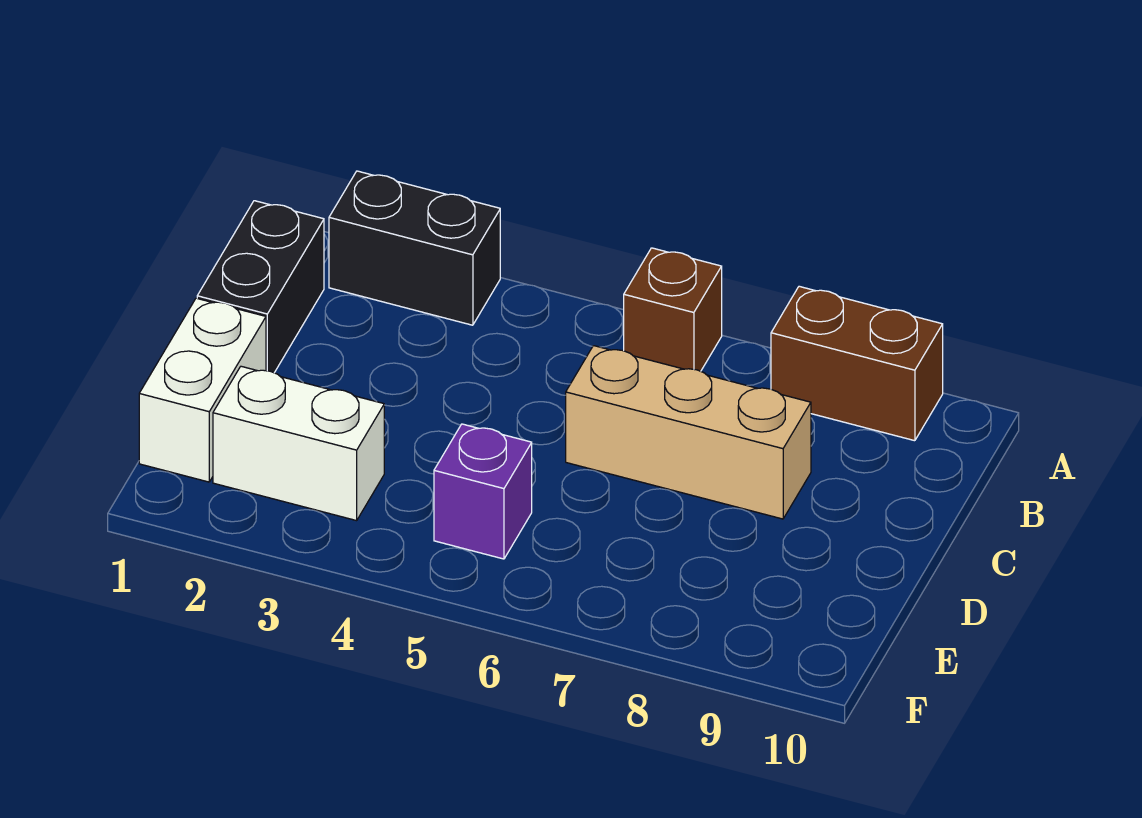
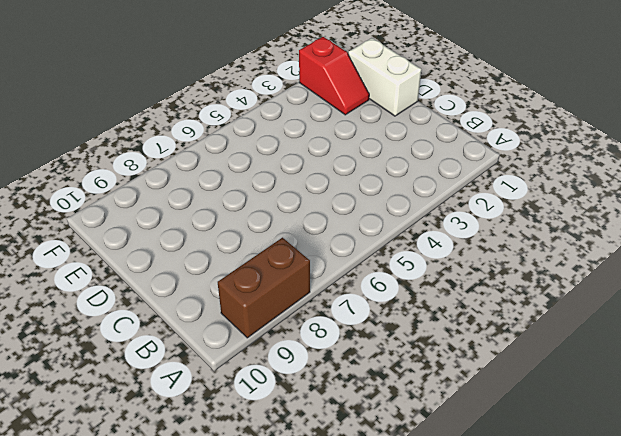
red slope E2:F2 level 1 top F -> white brick E2:E3 level 1
none -> black brick A2:A3 level 1
none -> brown brick A6 level 1

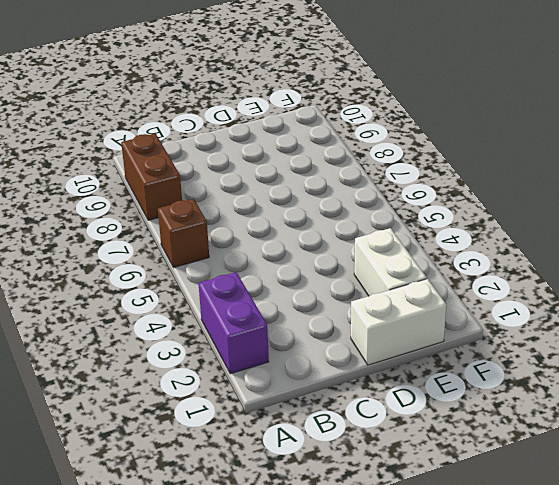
purple brick A2:A3 level 1 -> black brick A2:A3 level 1
none -> black brick B1:C1 level 1
none -> tan brick C6:C8 level 1

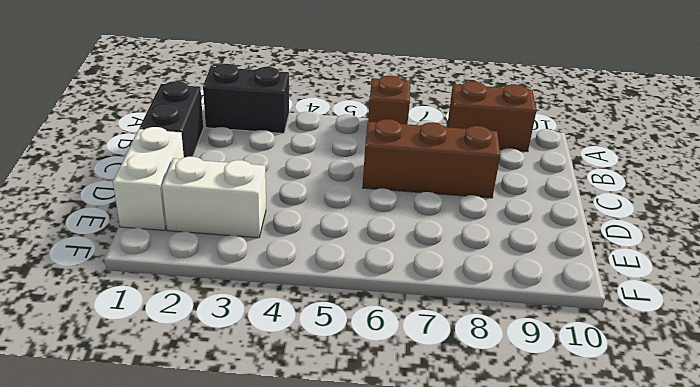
brown brick C6:C8 level 1 -> tan brick C6:C8 level 1
none -> purple brick E5 level 1

